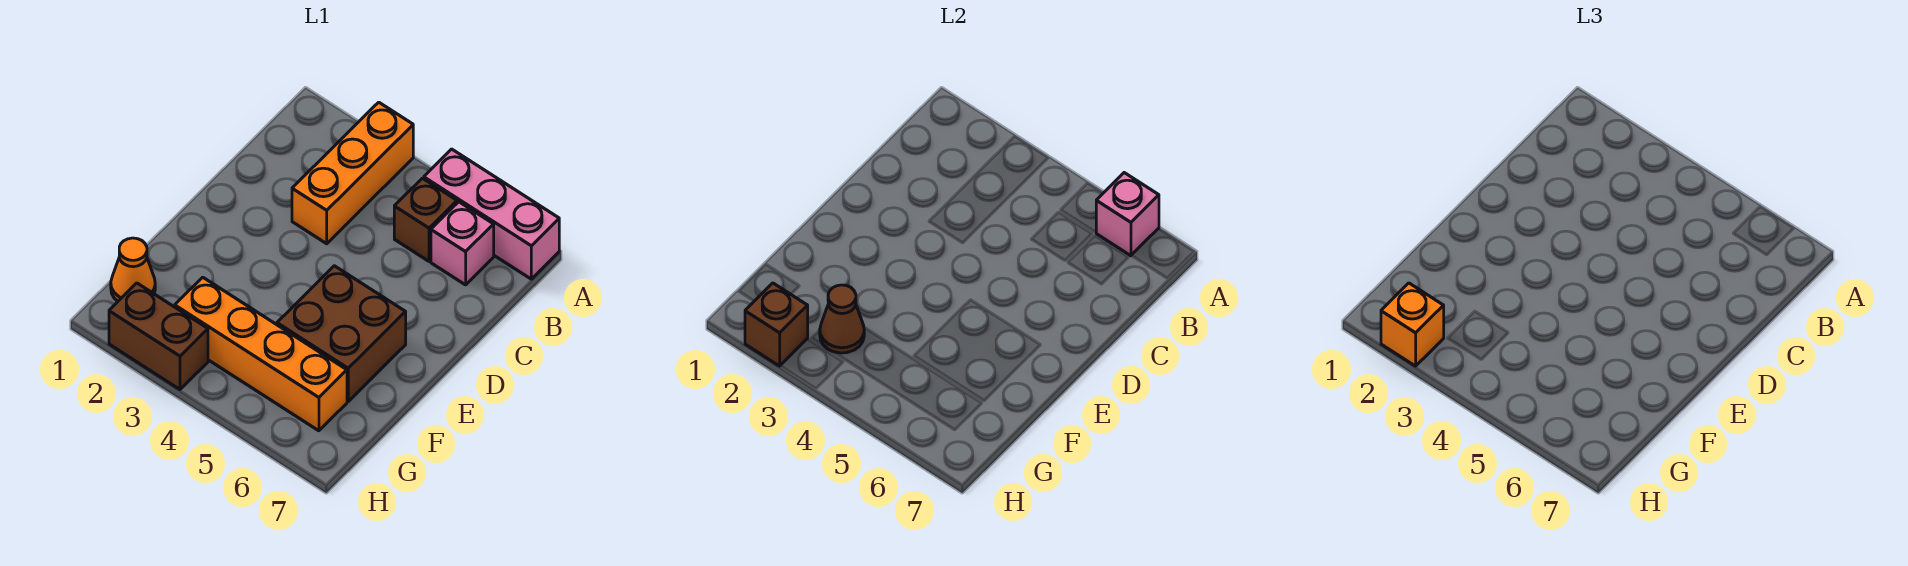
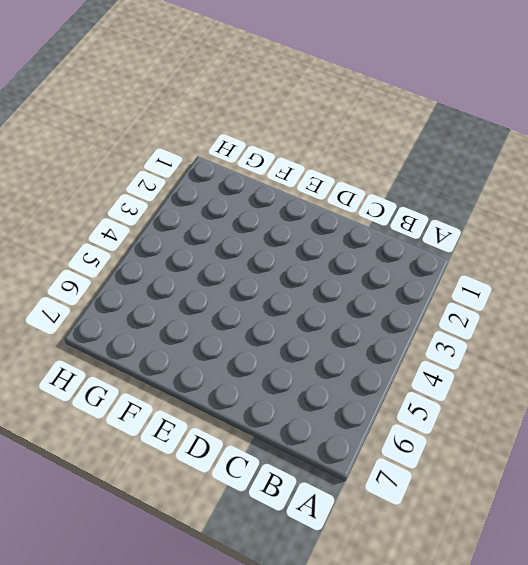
none -> orange brick A3:C3 level 1
none -> pink brick A5:A7 level 1
none -> brown brick B5 level 1

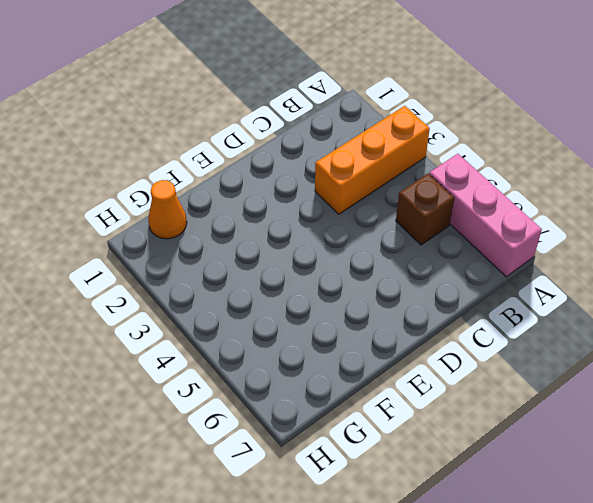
none -> pink brick B6 level 1
none -> brown brick E5:F6 level 1
none -> orange brick G3:G6 level 1

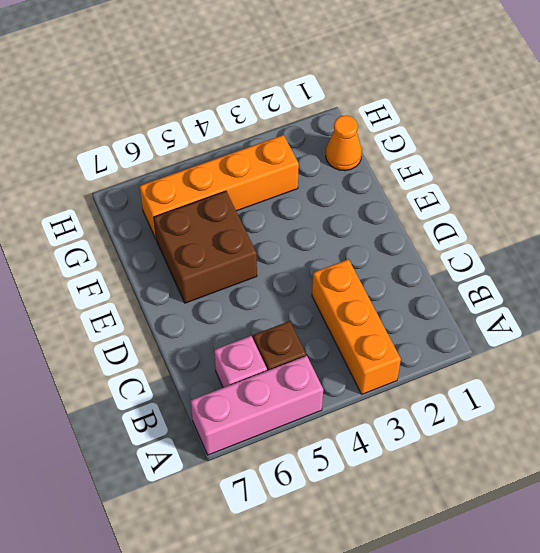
none -> brown brick H2:H3 level 1
none -> pink brick A6 level 2
none -> brown cone G3 level 2

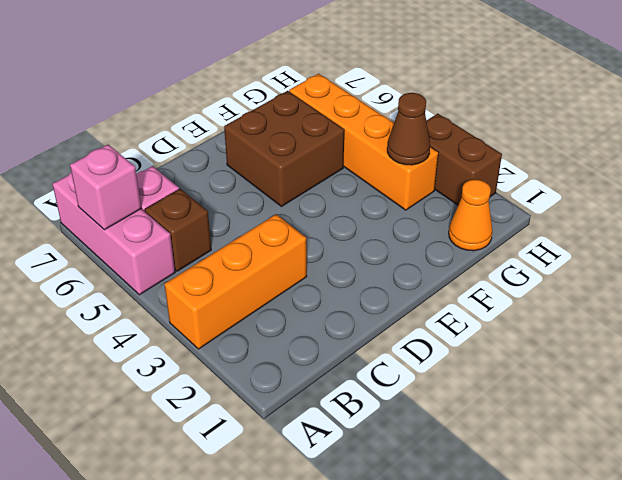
none -> brown brick H2 level 2
none -> orange brick H2 level 3

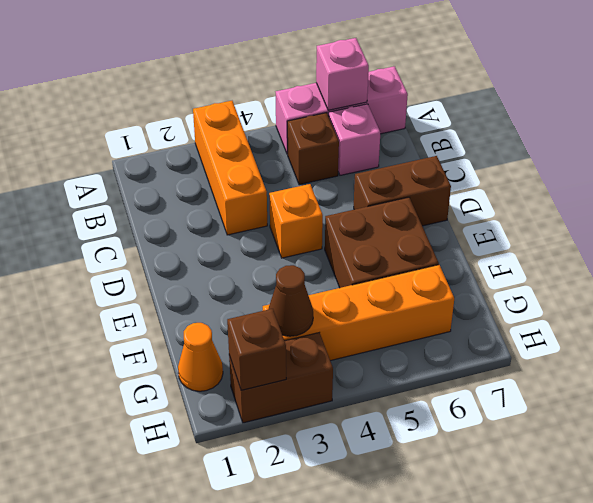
orange brick D4 level 1 -> orange brick H2 level 3
brown brick D6:D7 level 1 -> none

